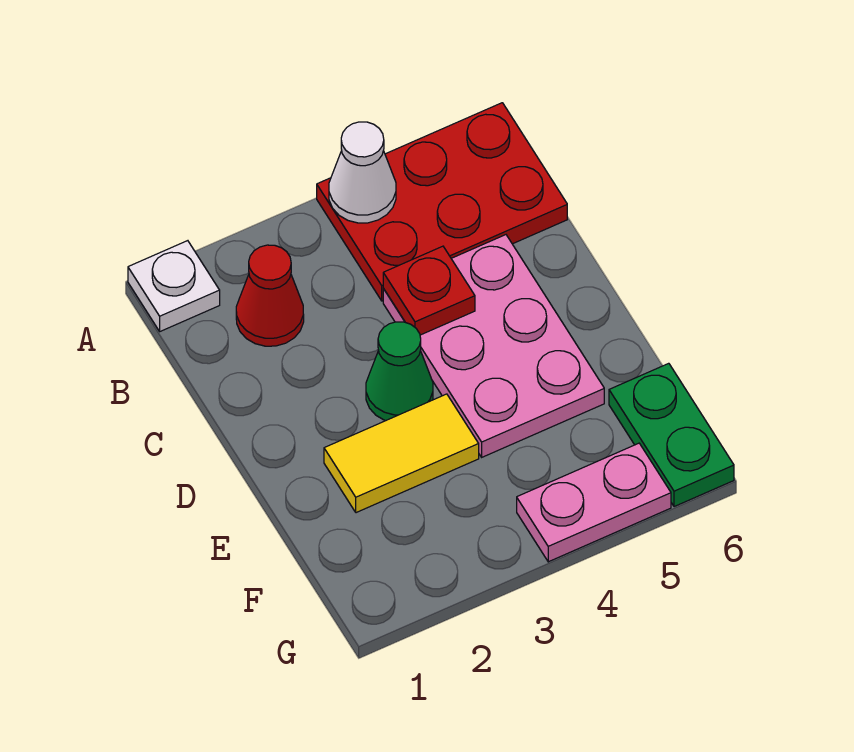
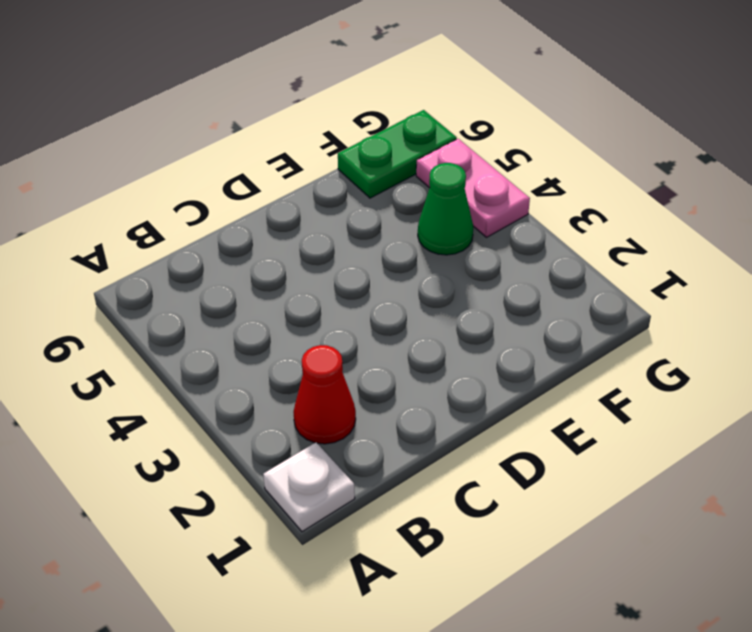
green cone F4 level 1 -> green cone D3 level 1
none -> red plate A4:B6 level 1
none -> pink plate C4:E5 level 1

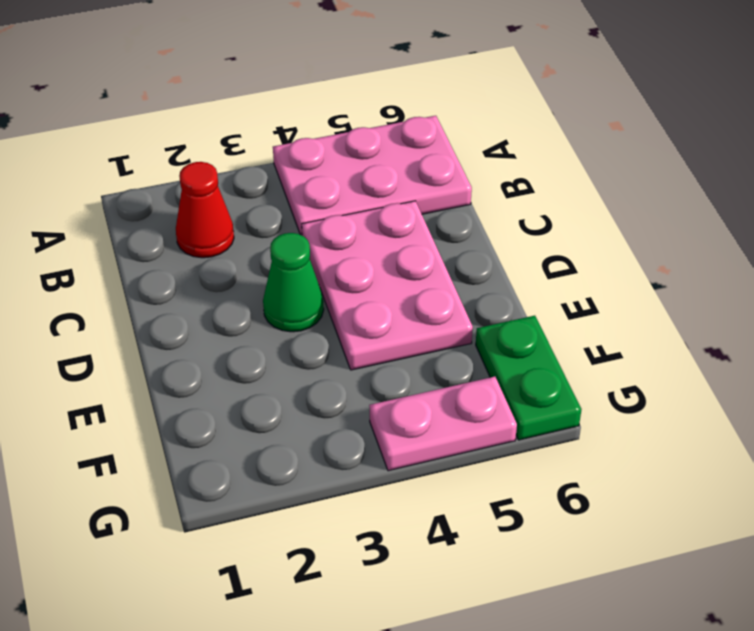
pink plate A4:B6 level 1 -> red plate A4:B6 level 1
none -> white plate A1 level 1
none -> yellow tile E2:E3 level 1

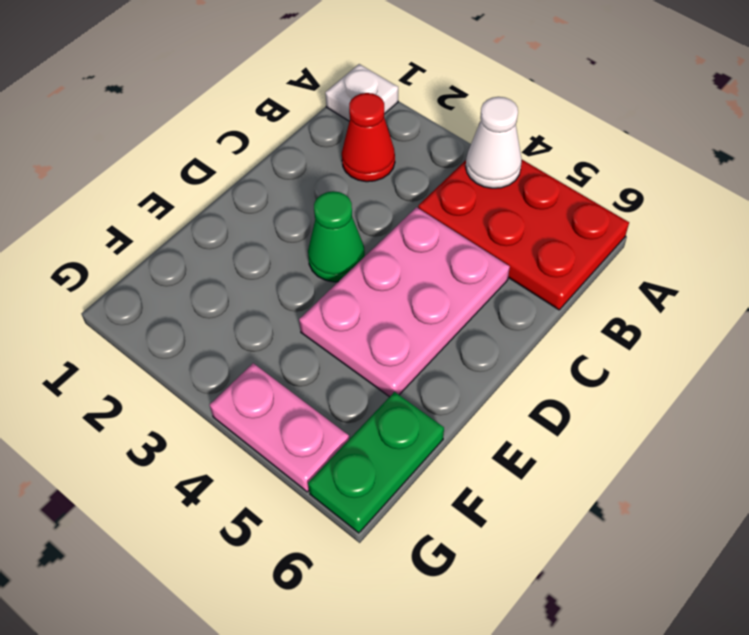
none -> yellow tile E2:E3 level 1
none -> red plate C4 level 2

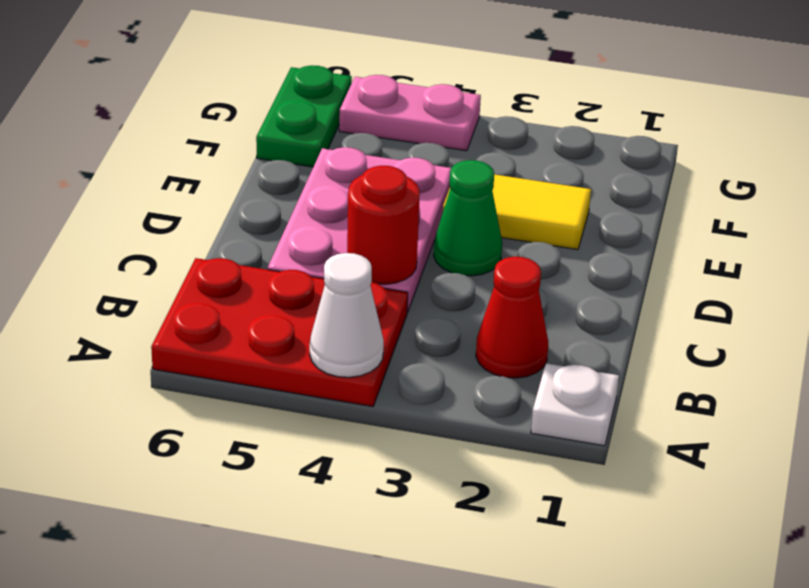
red round brick C4 level 2 -> red plate C4 level 2

